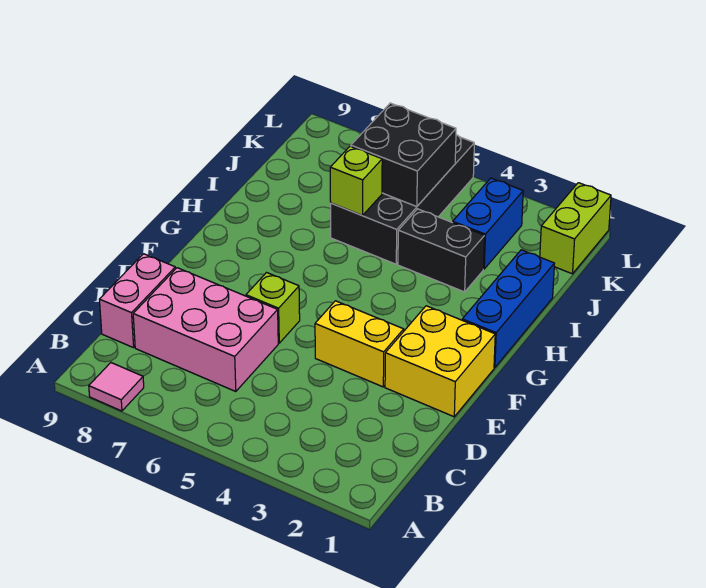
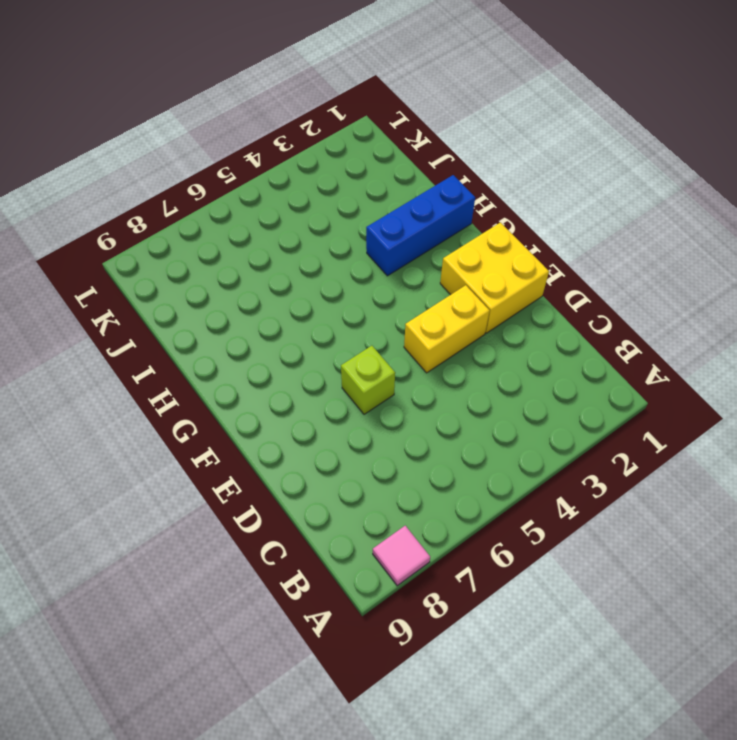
blue brick H1:H3 level 1 -> blue brick G1:I1 level 1
none -> pink brick C6:D8 level 1
none -> pink brick C9:D9 level 1
none -> black brick I3:I4 level 1

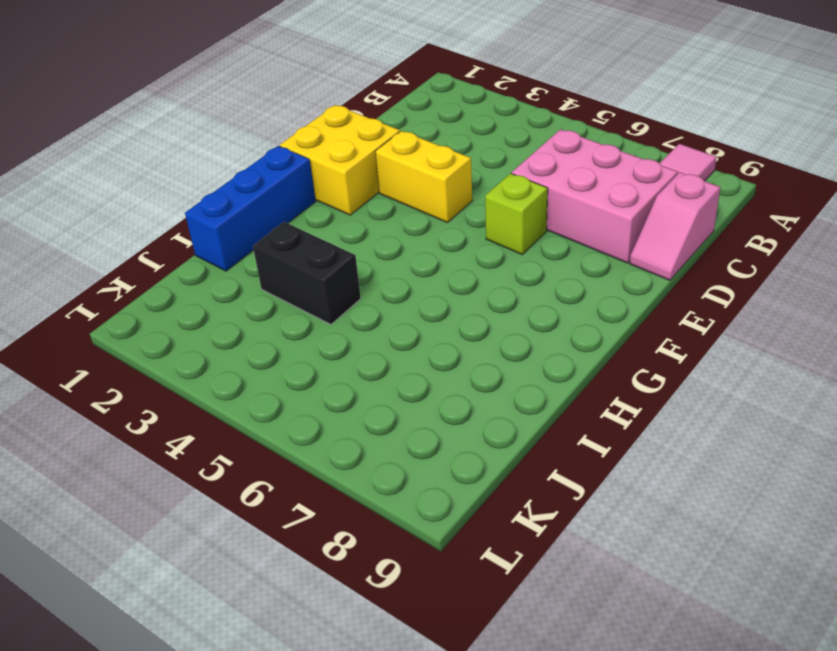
pink slope C9:D9 level 1 top C -> pink brick C9:D9 level 1
none -> black brick I5:L6 level 1
none -> blue brick J3:K3 level 1
none -> lime brick K1:L1 level 1

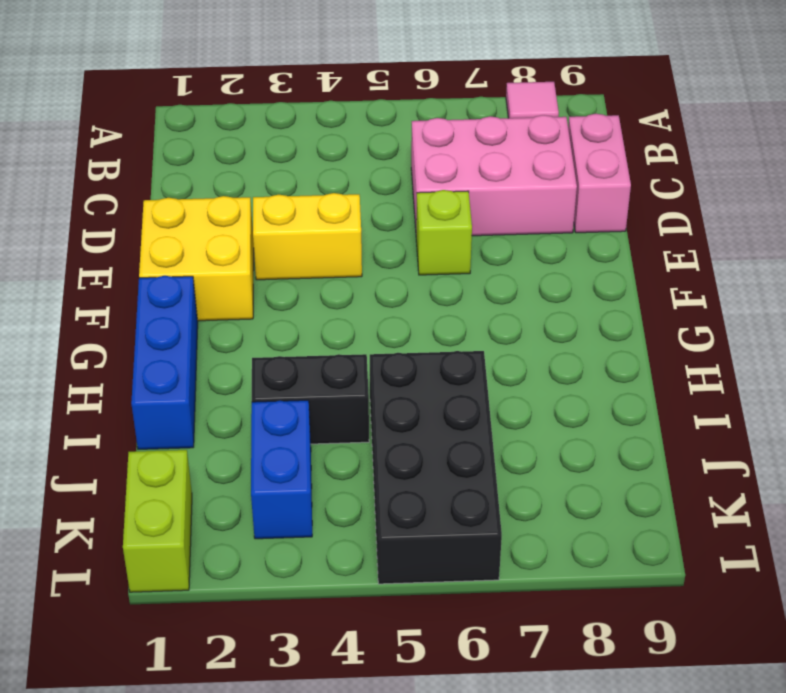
none -> lime brick I6 level 2
none -> black brick J5:K6 level 2

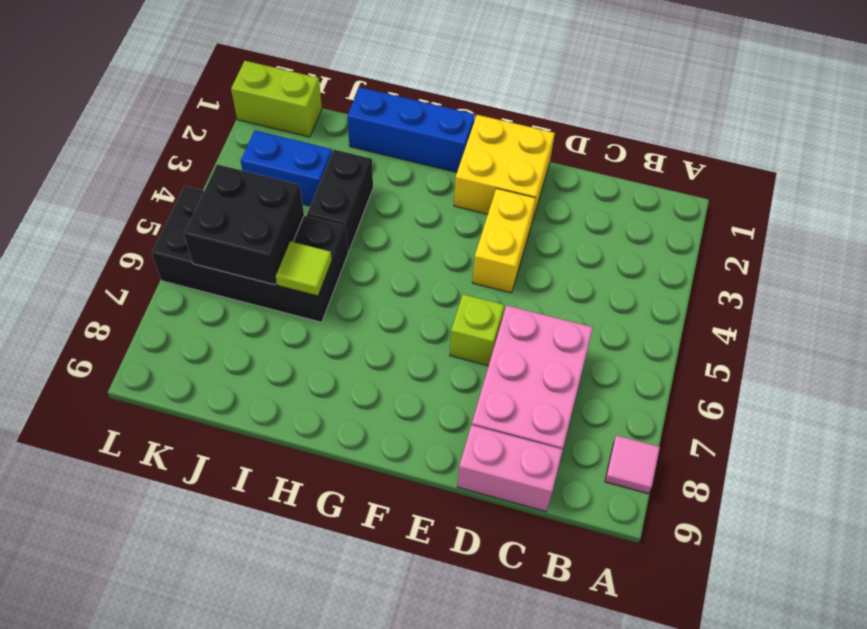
lime tile I6 level 2 -> lime brick I6 level 2

